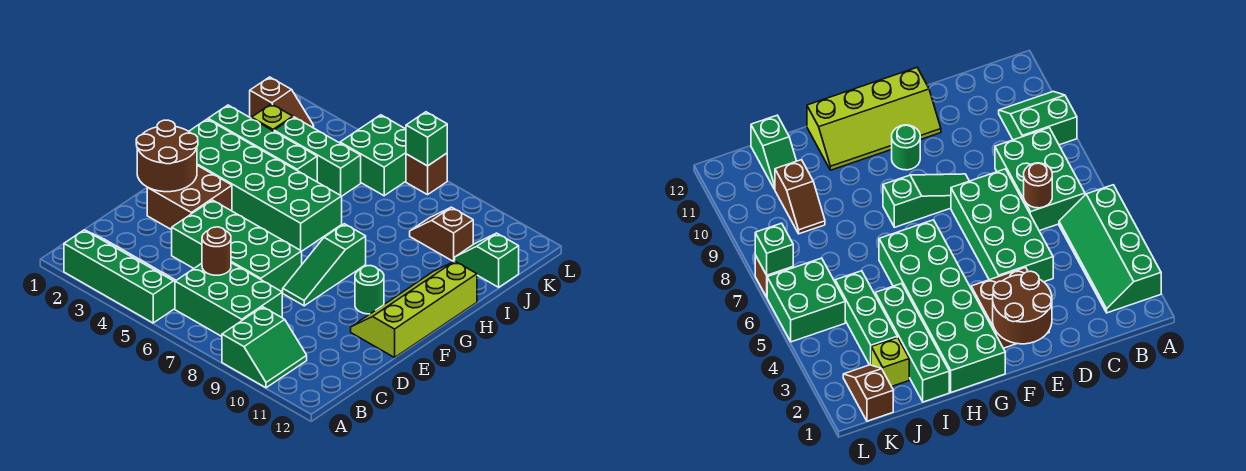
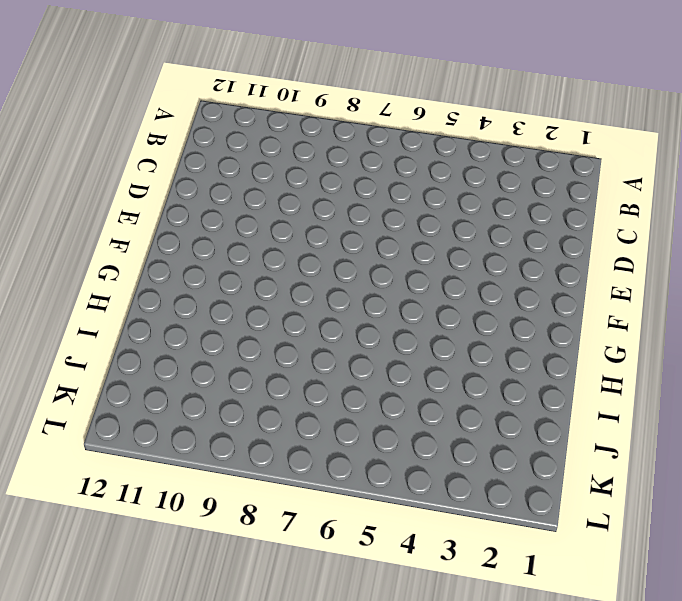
none -> green slope A2:B5 level 1 top A
none -> green slope A9:B10 level 1 top 9
none -> green brick B6:C8 level 1

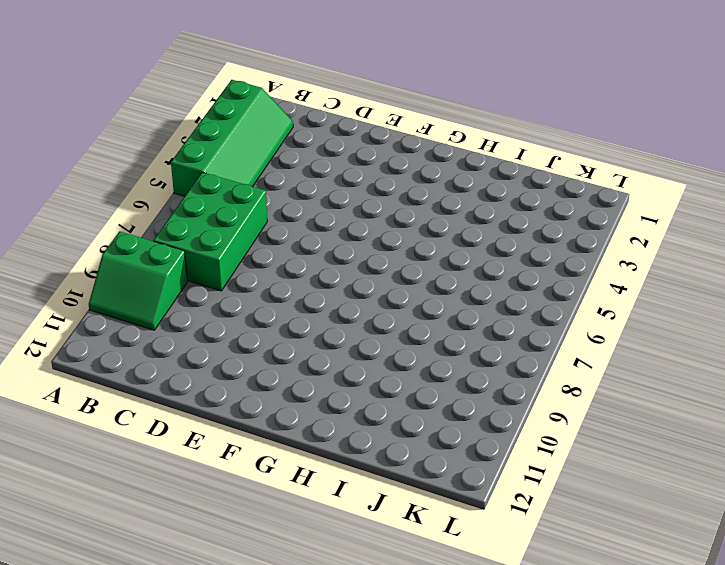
none -> green brick D4:E7 level 1
none -> brown brick E2:F3 level 1
none -> green slope E8:G8 level 1 top G

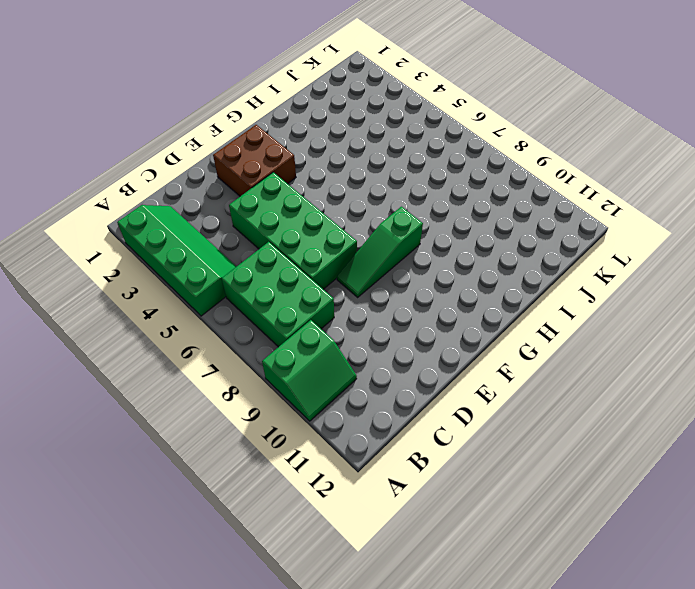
none -> lime slope E11:H12 level 1 top 12
none -> green round brick F10 level 1
none -> green brick G1:H6 level 1

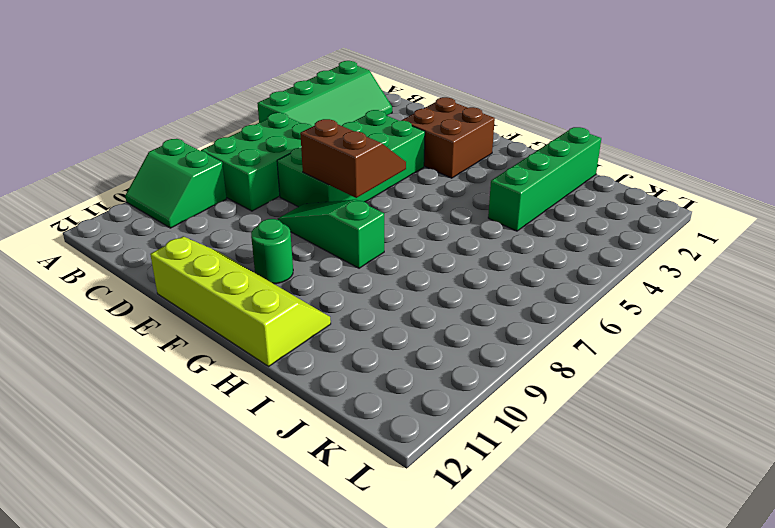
brown slope E6:F7 level 2 top 7 -> none
none -> green brick G1:H6 level 1
none -> lime brick J2 level 1
none -> green brick J3:J5 level 1

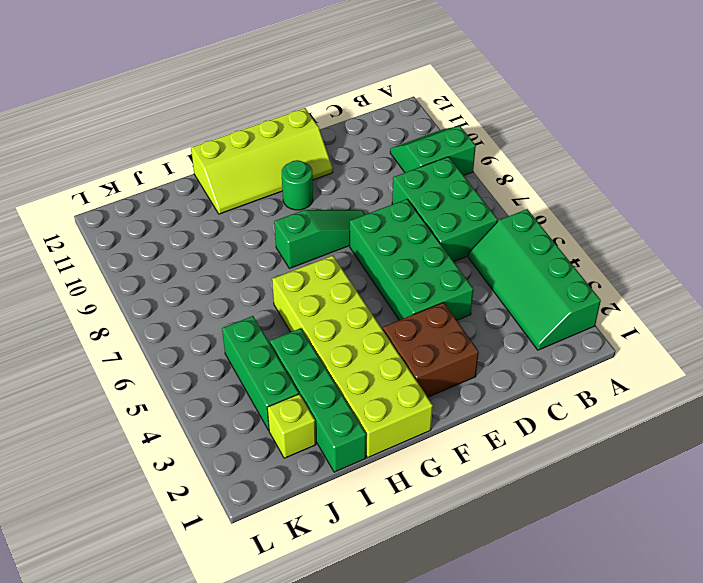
lime brick G1:H6 level 1 -> green brick G1:H6 level 1
none -> brown slope J9:J10 level 1 top 10
none -> green slope J11:J12 level 1 top 12
none -> brown slope K1:K2 level 1 top 1

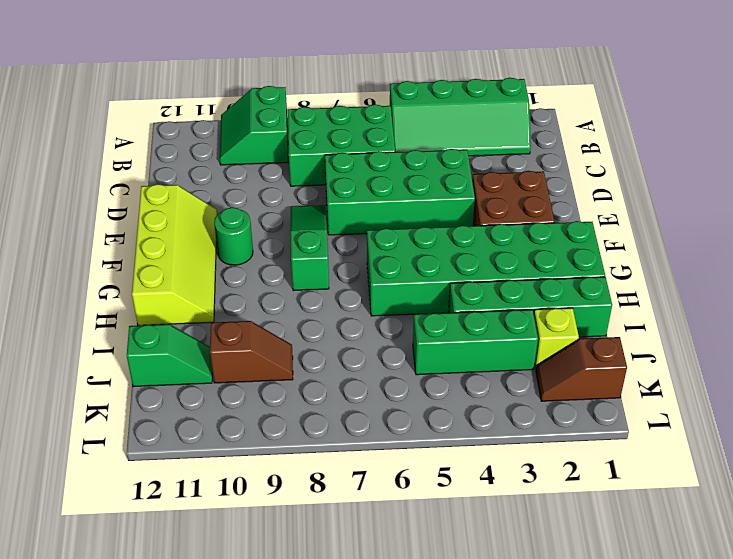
none -> green brick K5:L6 level 1
none -> brown brick L7 level 1
none -> brown round brick C6 level 2

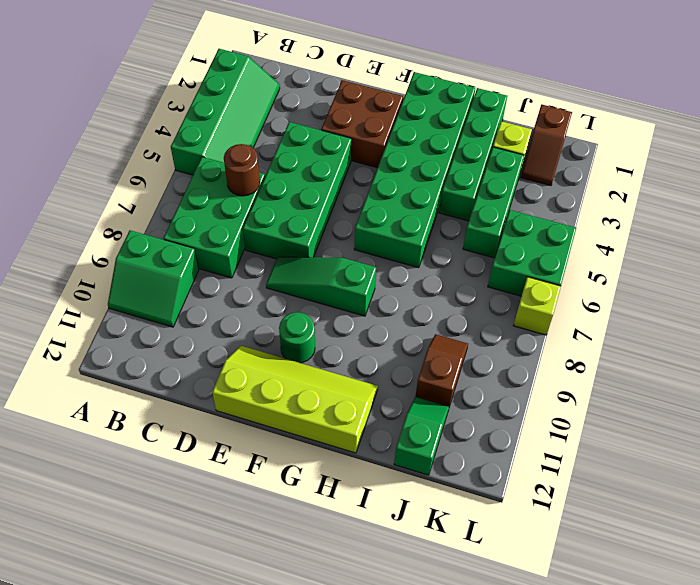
lime brick L7 level 1 -> brown brick L7 level 1
none -> brown round brick E1:F2 level 2
none -> green brick L7 level 2

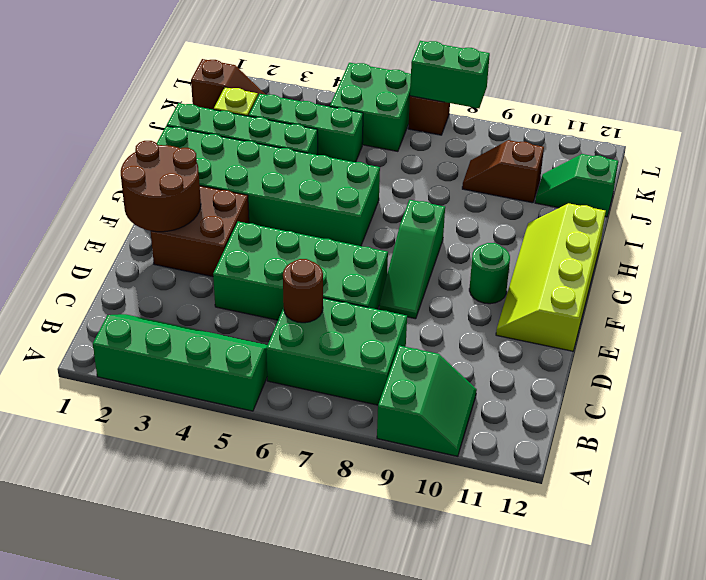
green brick L7:L8 level 2 -> green brick L7 level 2

